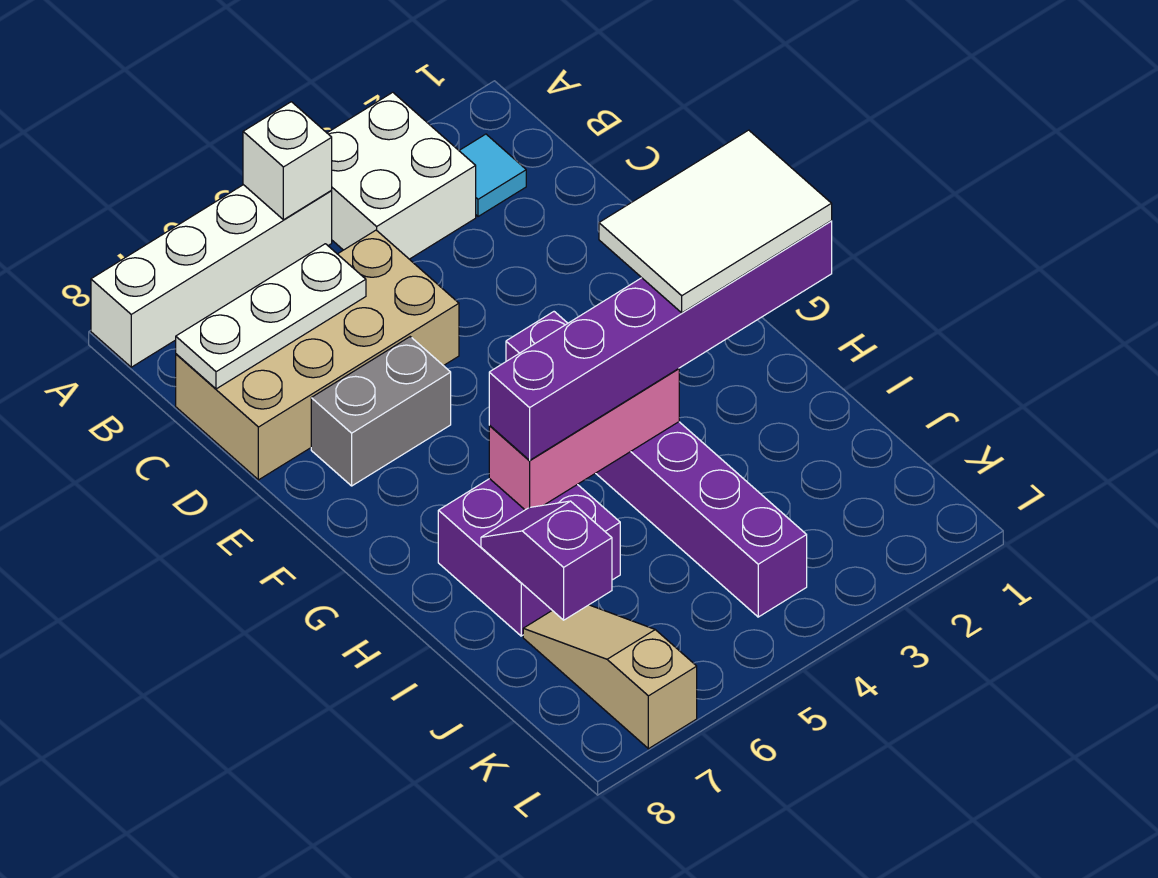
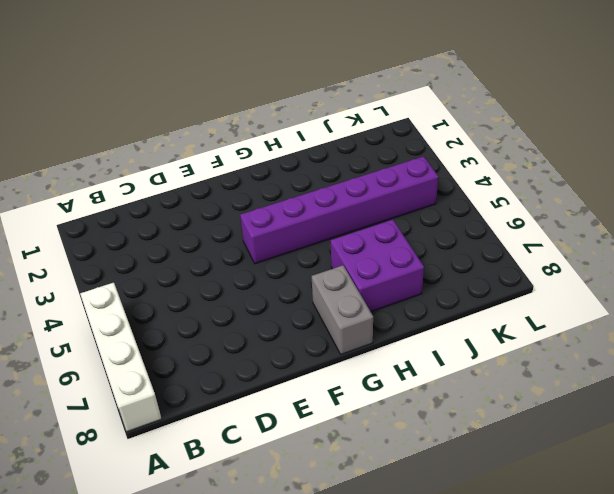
grey brick G7:G8 level 1 -> grey brick E6:E7 level 1
none -> white brick A3:B4 level 1
none -> cyan tile B2 level 1
none -> tan brick C5:D8 level 1

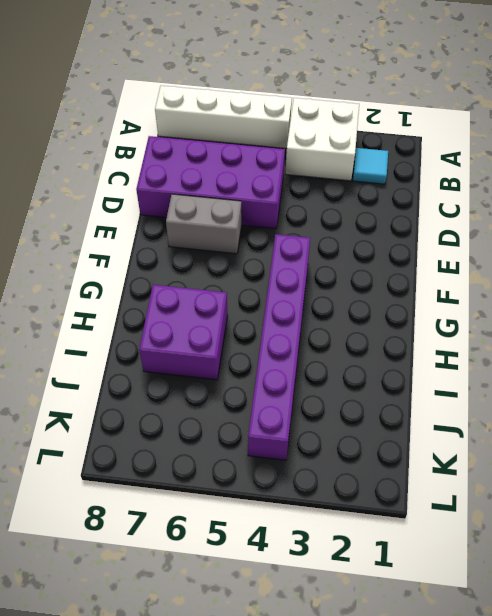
purple brick C5:D8 level 1 -> tan brick C5:D8 level 1
none -> tan slope J7:L7 level 1 top L
none -> white brick A5 level 2
none -> white plate C6:C8 level 2

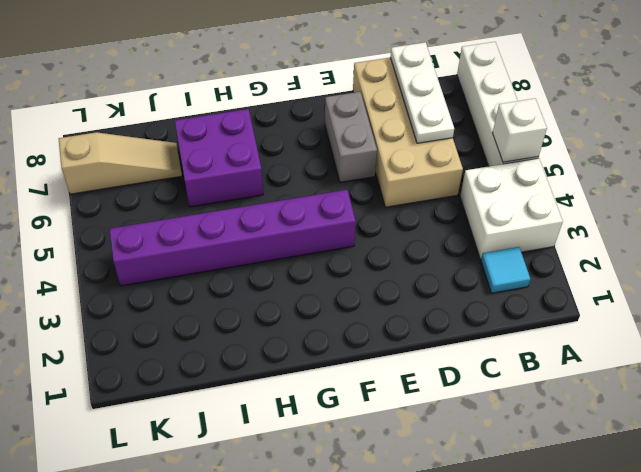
none -> pink brick H4:H6 level 2
none -> purple slope I7:J7 level 2 top J
none -> purple brick H1:H6 level 3

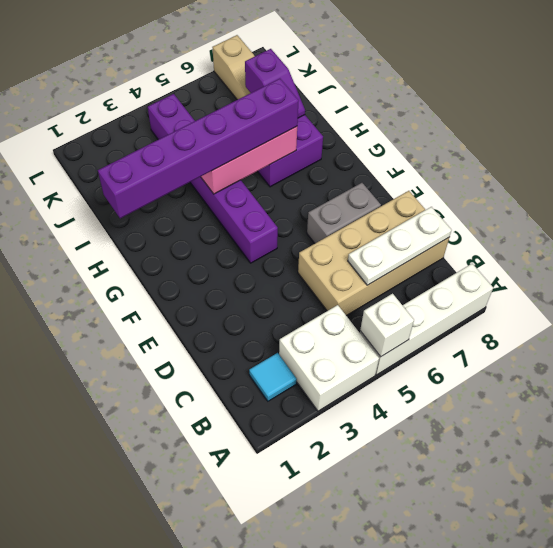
none -> white tile G1:H3 level 4

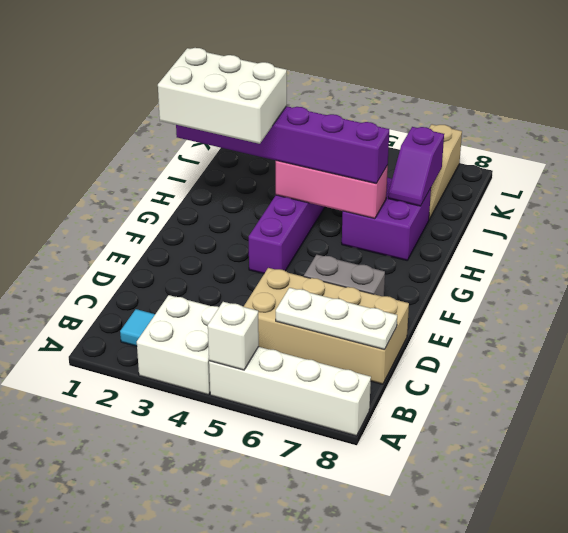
white brick G1:H3 level 4 -> white tile G1:H3 level 4

